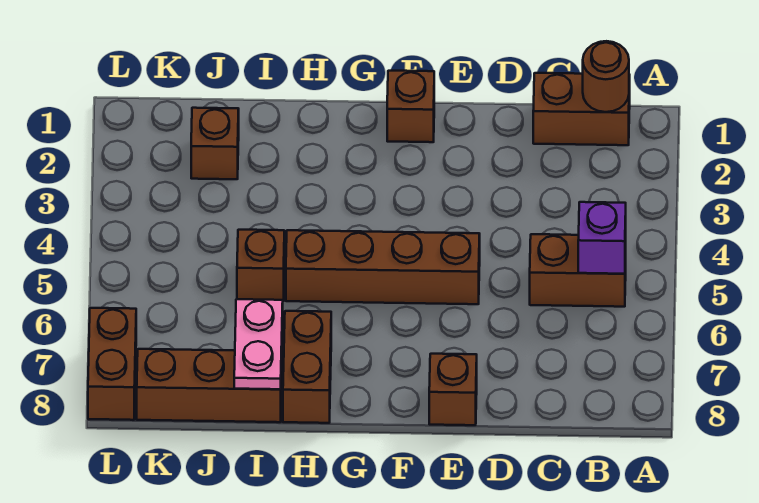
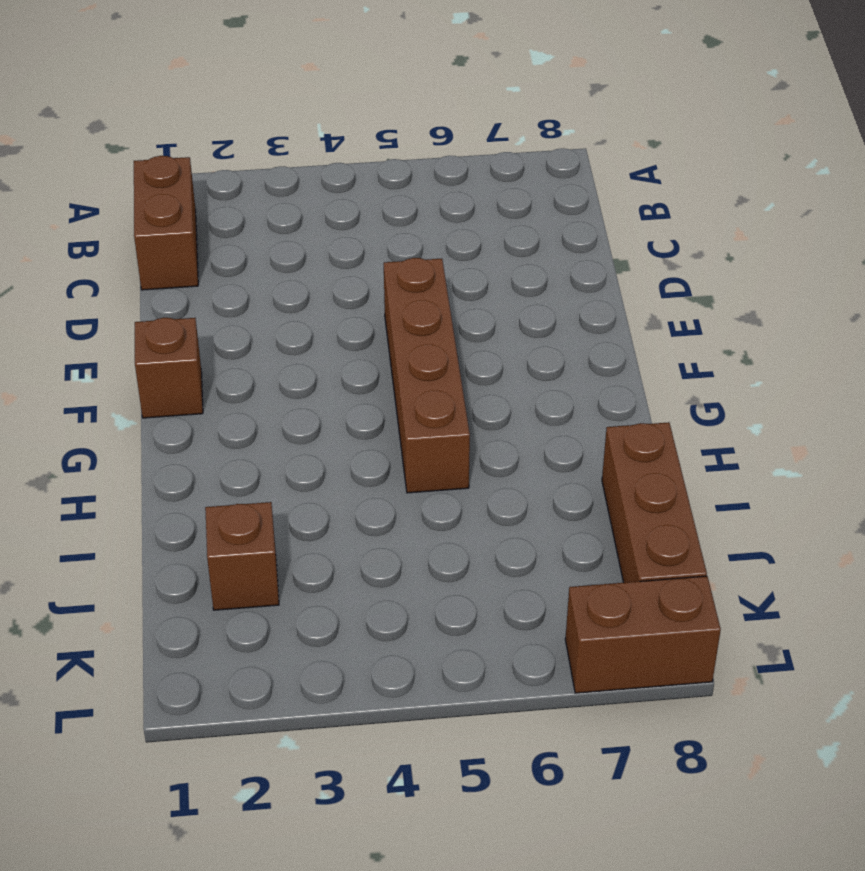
none -> brown brick B5:C5 level 1
none -> brown brick E8 level 1
none -> brown brick H7:H8 level 1

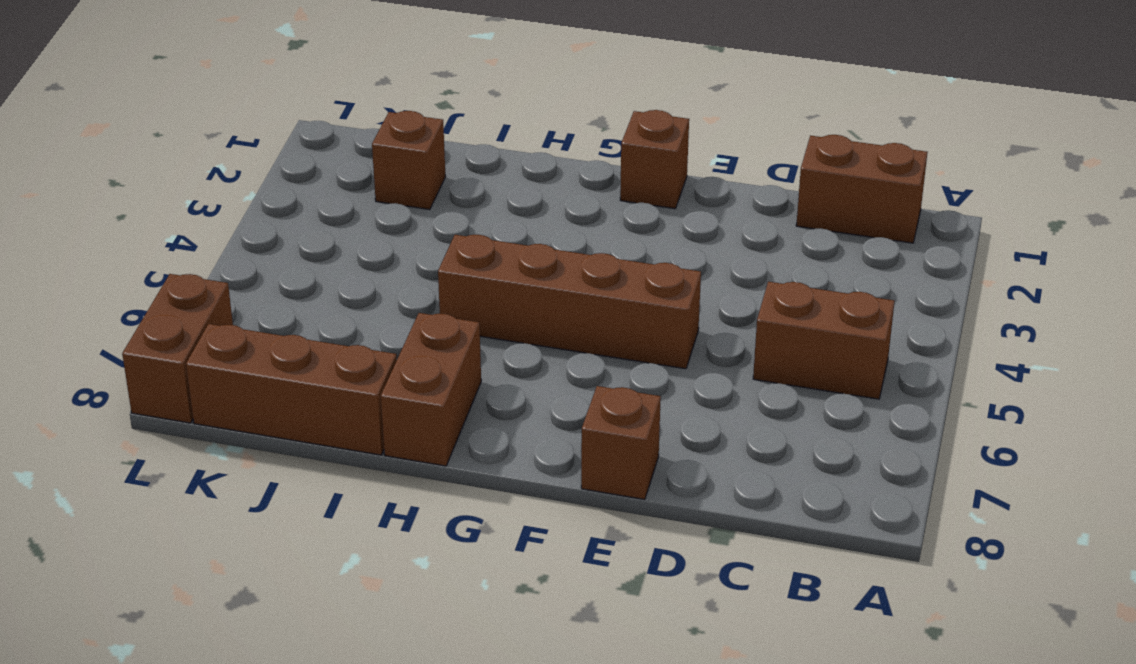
none -> brown brick I5 level 1
none -> brown round brick B1 level 2
none -> purple brick B5 level 2

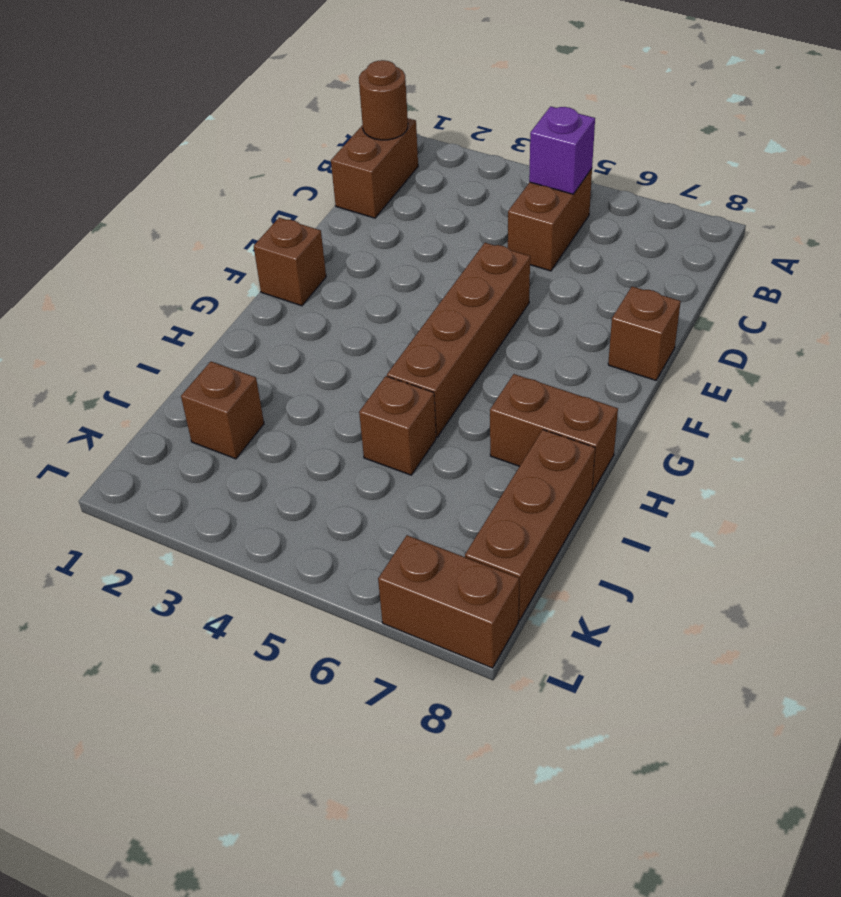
none -> pink plate I7:I8 level 2

